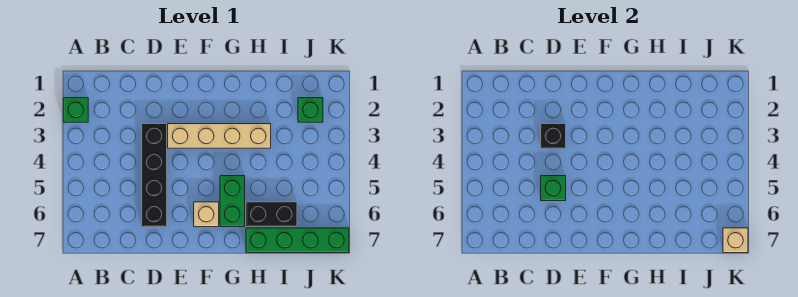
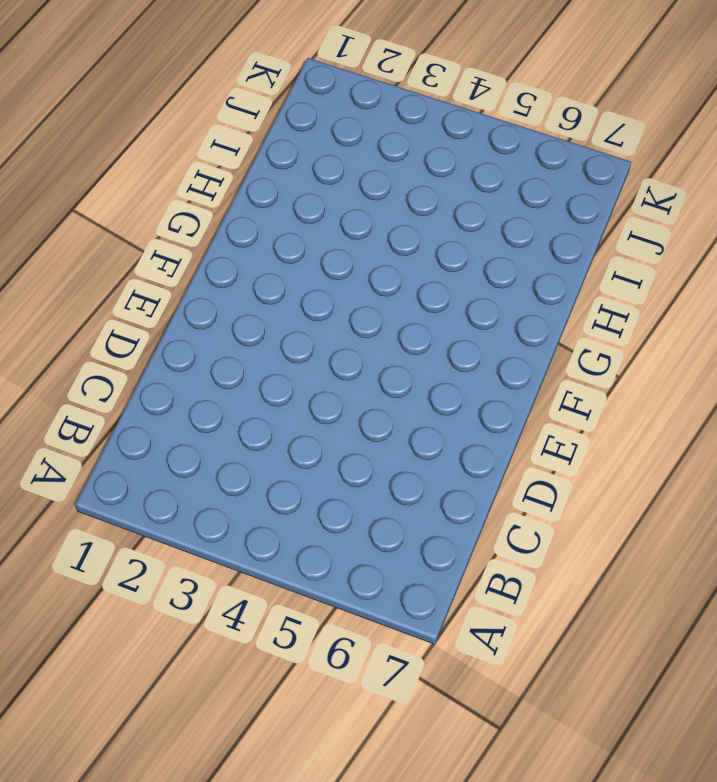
none -> green brick A2 level 1
none -> black brick D3:D6 level 1

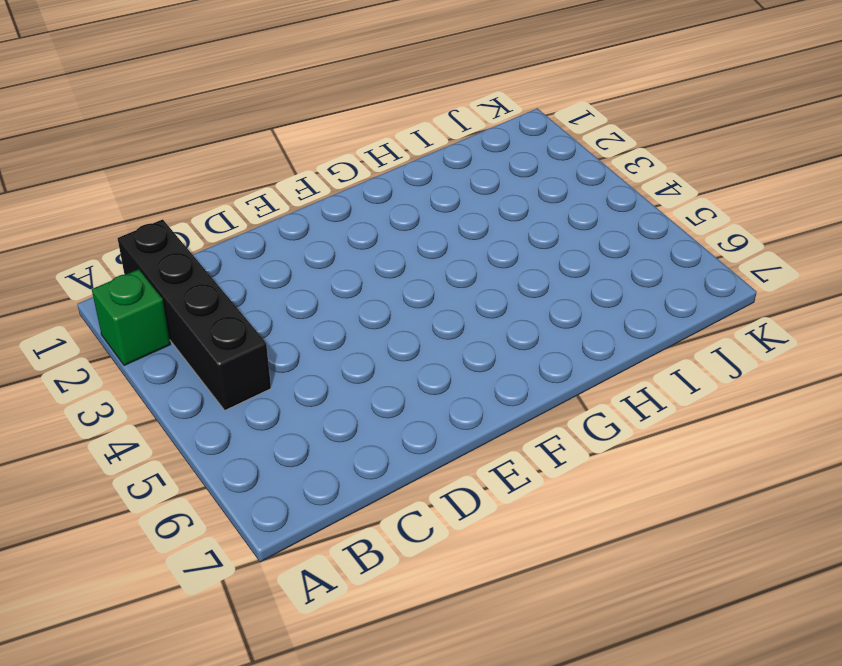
black brick B1:B4 level 1 -> black brick D3:D6 level 1
none -> tan brick E3:H3 level 1
none -> tan brick F6 level 1

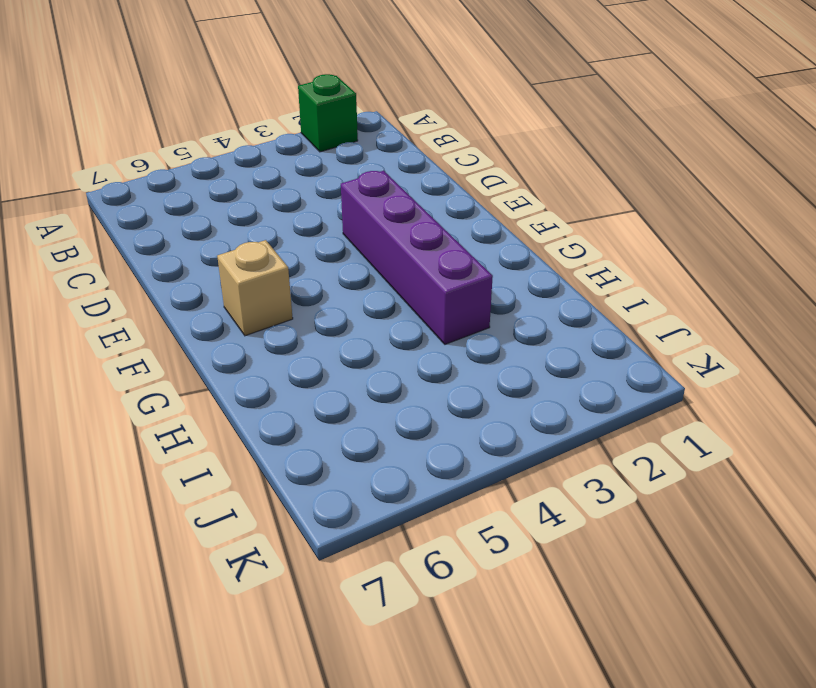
purple brick E3:H3 level 1 -> tan brick E3:H3 level 1
none -> black brick D3:D6 level 1
none -> green brick G5:G6 level 1

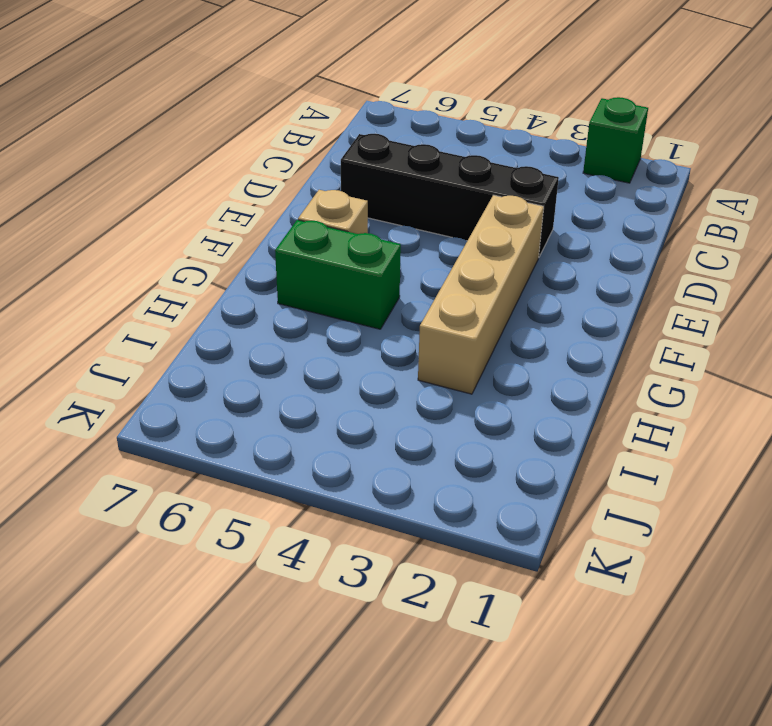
none -> black brick H6:I6 level 1
none -> green brick H7:K7 level 1

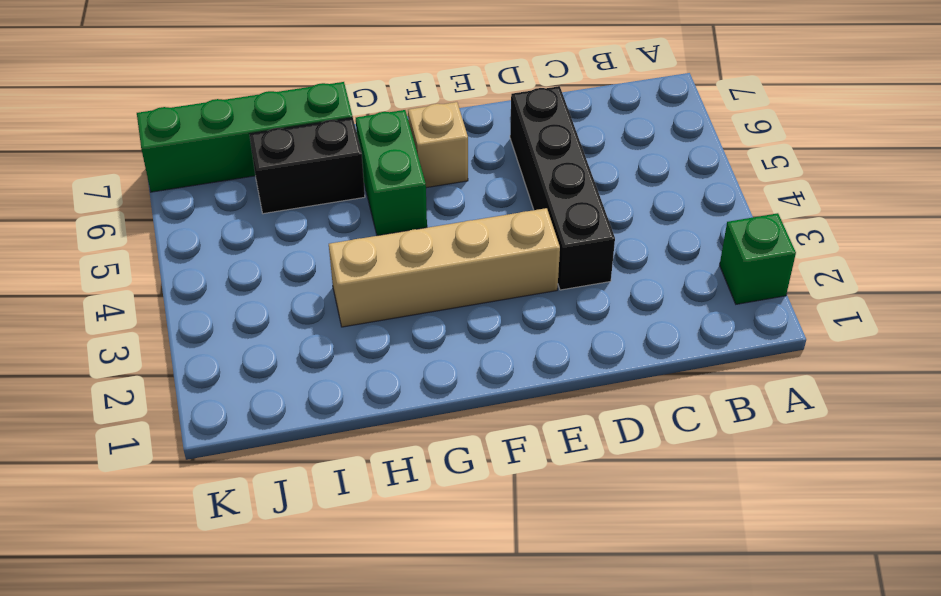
none -> green brick J2 level 1
none -> black brick D3 level 2

